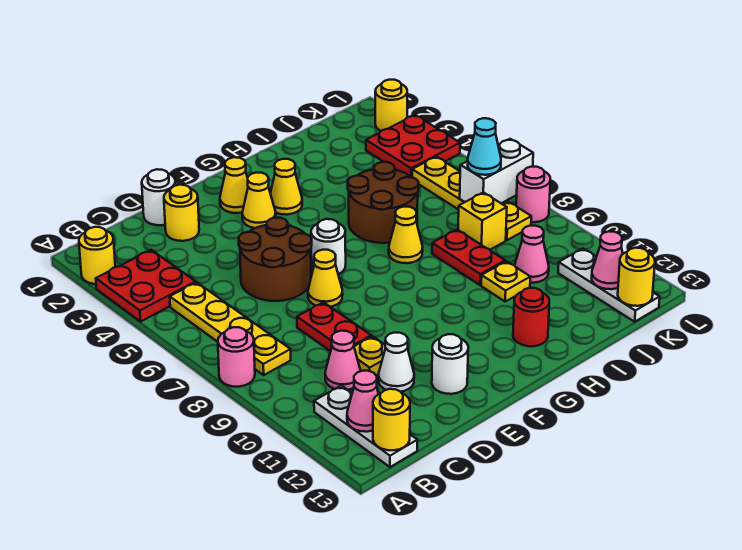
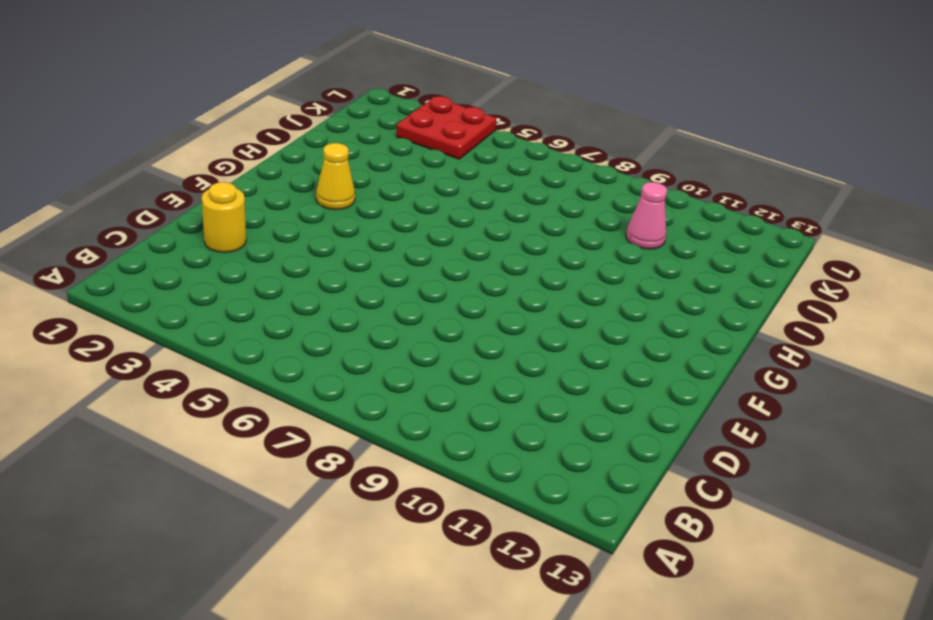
none -> yellow round brick A2 level 1
none -> red plate A3:B4 level 1
none -> pink round brick A8 level 1
none -> yellow plate B5:B8 level 1

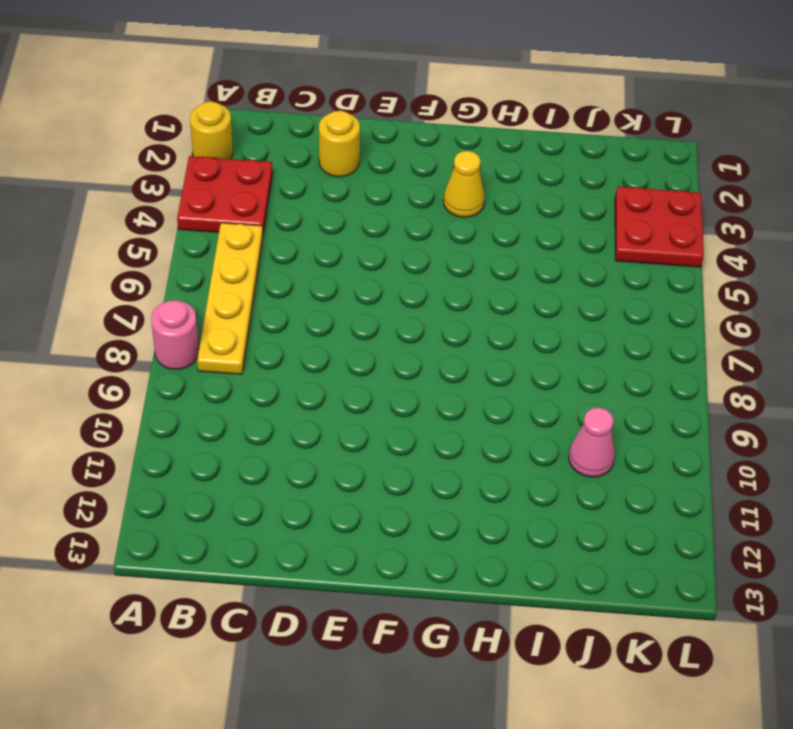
none -> white plate B11:B13 level 1
none -> pink cone C10 level 1
none -> white round brick D1 level 1
none -> brown round brick D5:E6 level 1

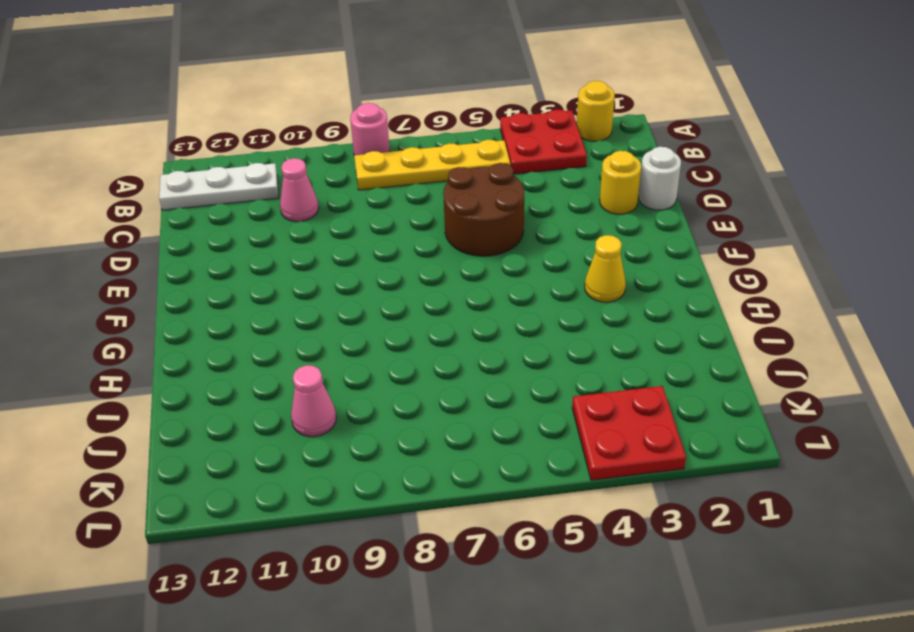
none -> red plate D8:D9 level 1
none -> yellow plate D10 level 1
none -> white cone D11 level 1
none -> yellow cone E7 level 1

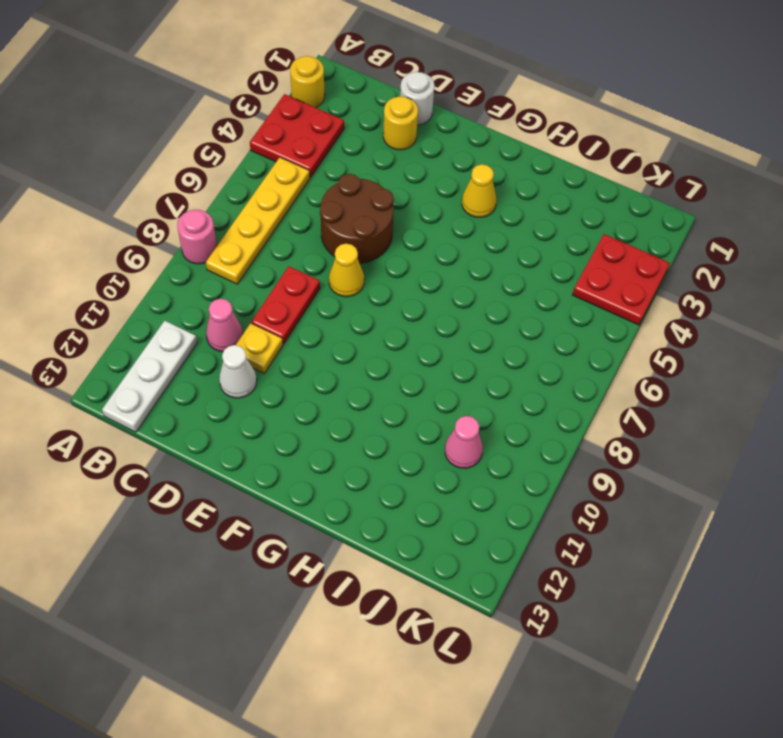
none -> white round brick E12 level 1
none -> yellow cone F2 level 1
none -> yellow cone F3 level 1
none -> white round brick F6 level 1

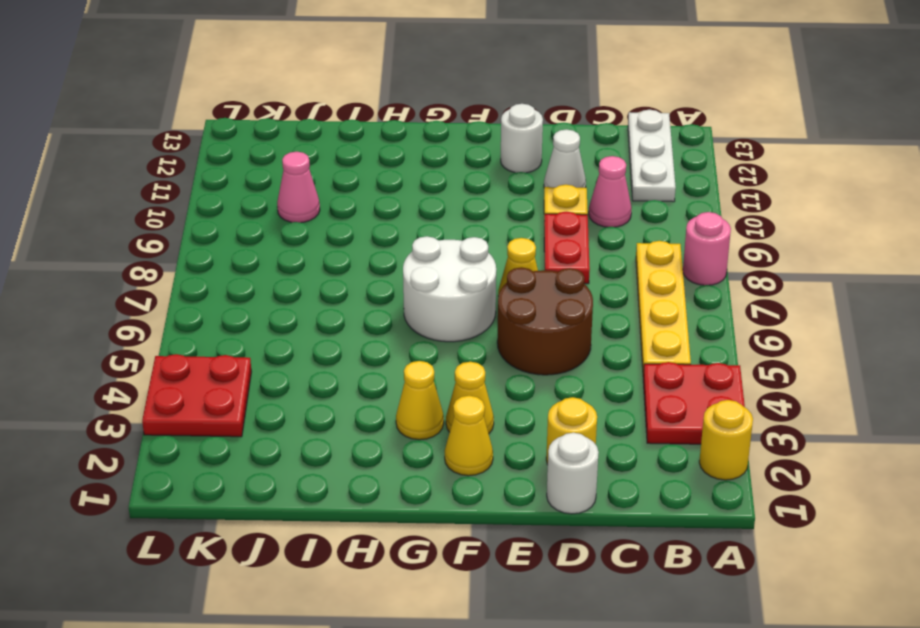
white round brick F6:G7 level 1 -> white round brick F6 level 1
none -> brown round brick H5:I6 level 1
none -> yellow cone H7 level 1
none -> red round brick H12 level 1
none -> red plate I8:I9 level 1

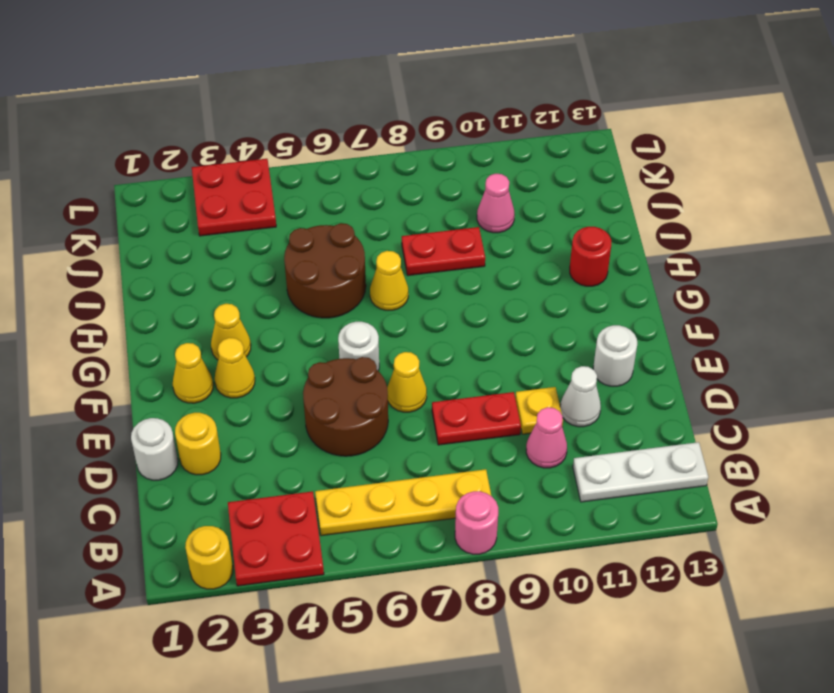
none -> yellow plate I10 level 1
none -> yellow brick J8 level 1
none -> yellow plate K5:K8 level 1
none -> white plate K11:K13 level 1

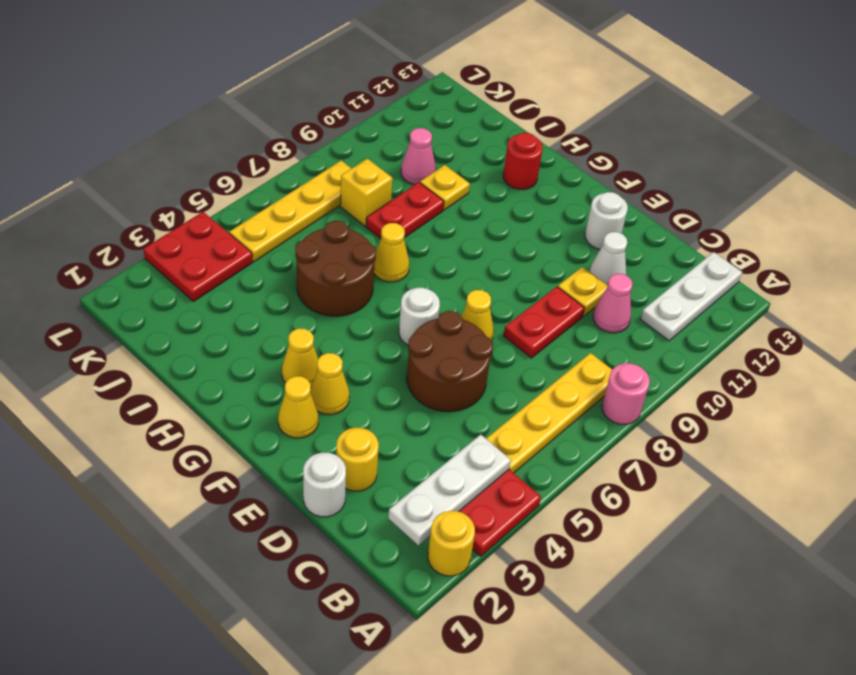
white plate B2:B4 level 2 -> white plate K11:K13 level 1
none -> yellow round brick L2 level 1
none -> pink round brick L8 level 1
none -> pink cone B12 level 2
none -> yellow round brick B13 level 2

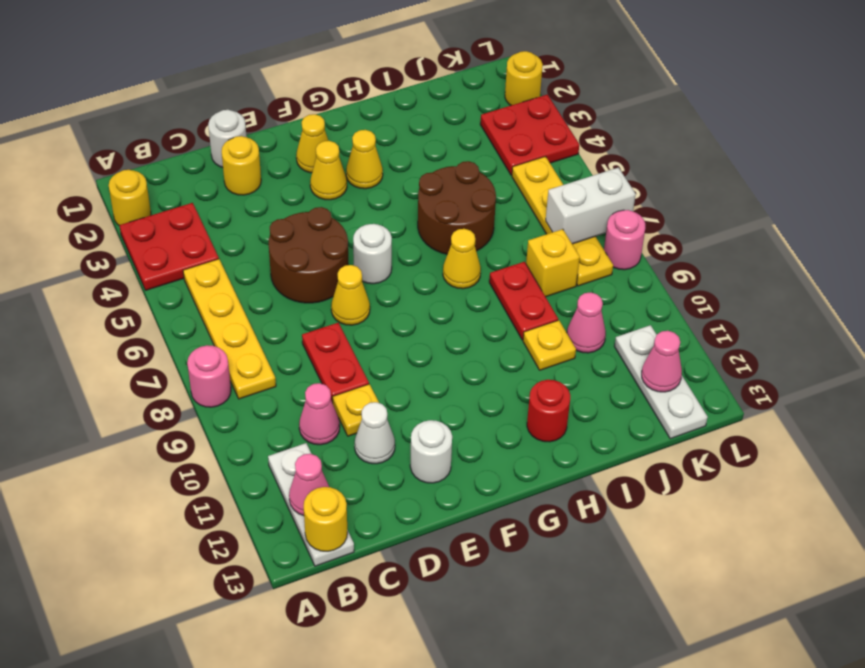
none -> yellow round brick K13 level 2
none -> cyan cone K7 level 3

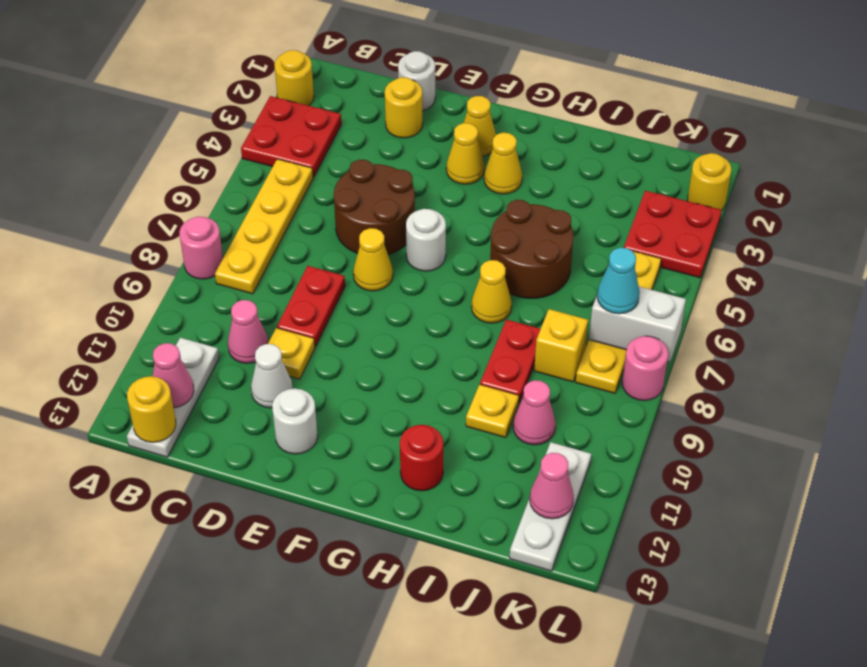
none -> yellow round brick K13 level 2

